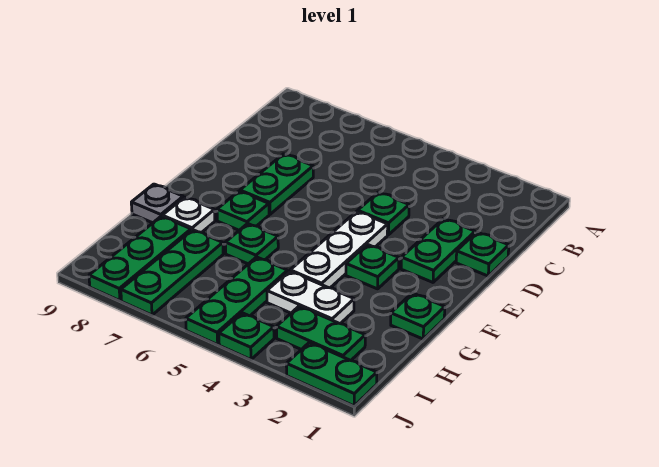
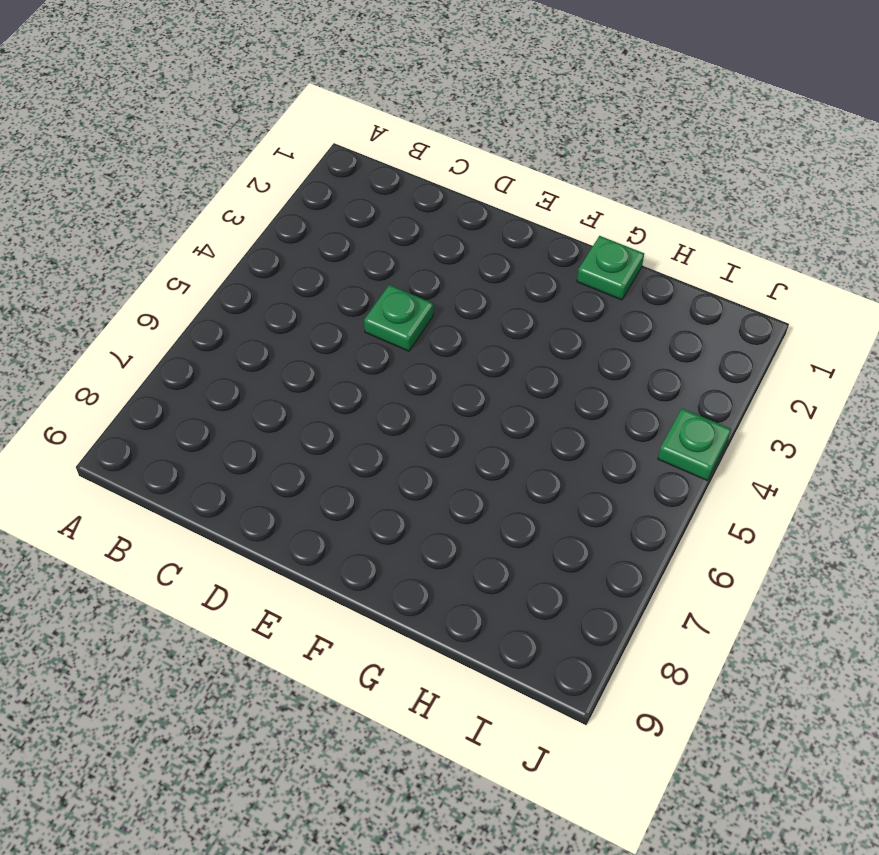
none -> green plate D1 level 1
none -> green plate D2:E2 level 1
none -> green plate D7:E7 level 1

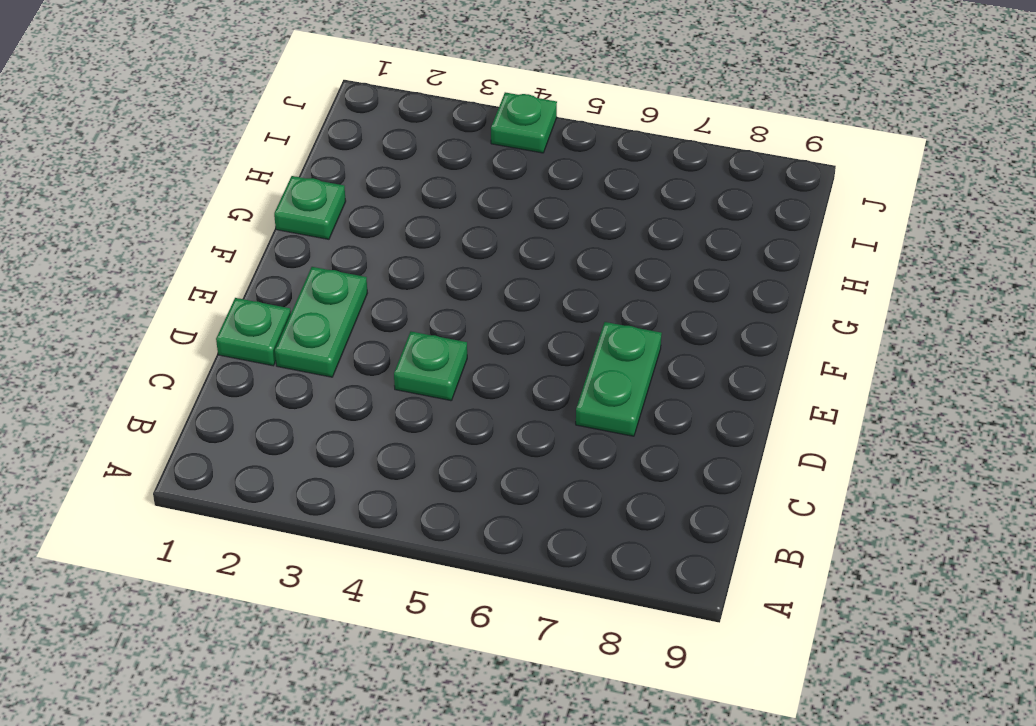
none -> white plate E4:G4 level 1
none -> green plate F3 level 1
none -> green plate F7 level 1

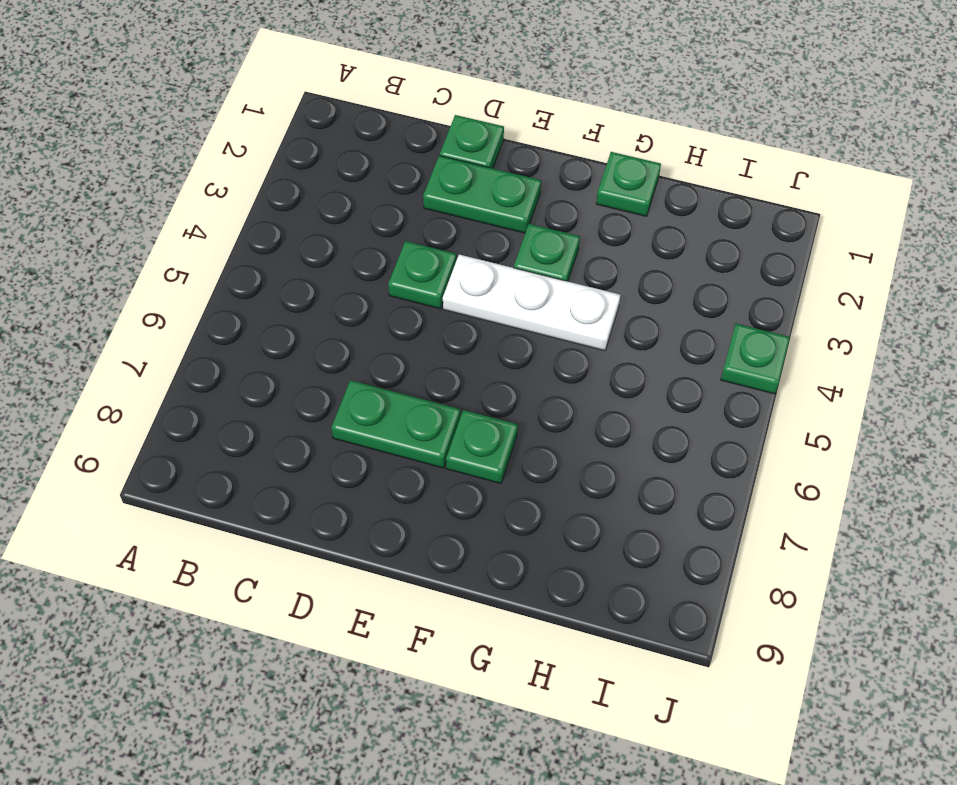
none -> green plate G6 level 1
none -> white plate G8 level 1
none -> grey plate G9 level 1

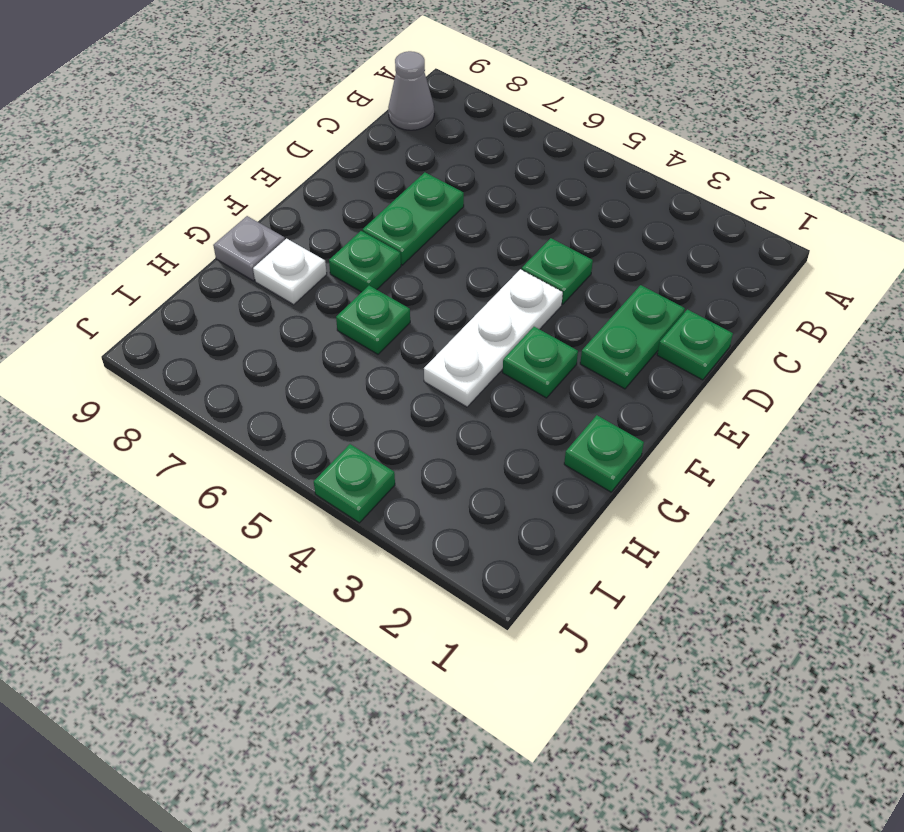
grey cone B9 level 1 -> none
none -> white plate H3:H4 level 1
none -> green plate H5:J5 level 1
none -> green plate H7:J7 level 1

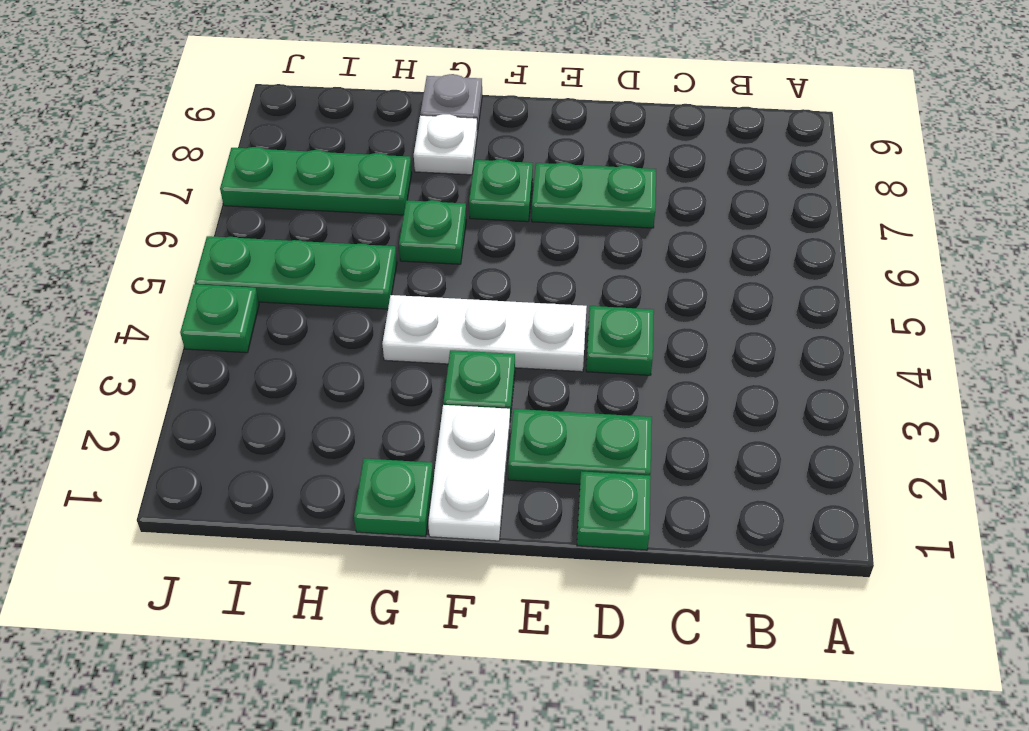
white plate F1:F2 level 1 -> white plate H3:H4 level 1
none -> green plate H8:J8 level 1
none -> green plate I2:I3 level 1
none -> green plate J1:J2 level 1

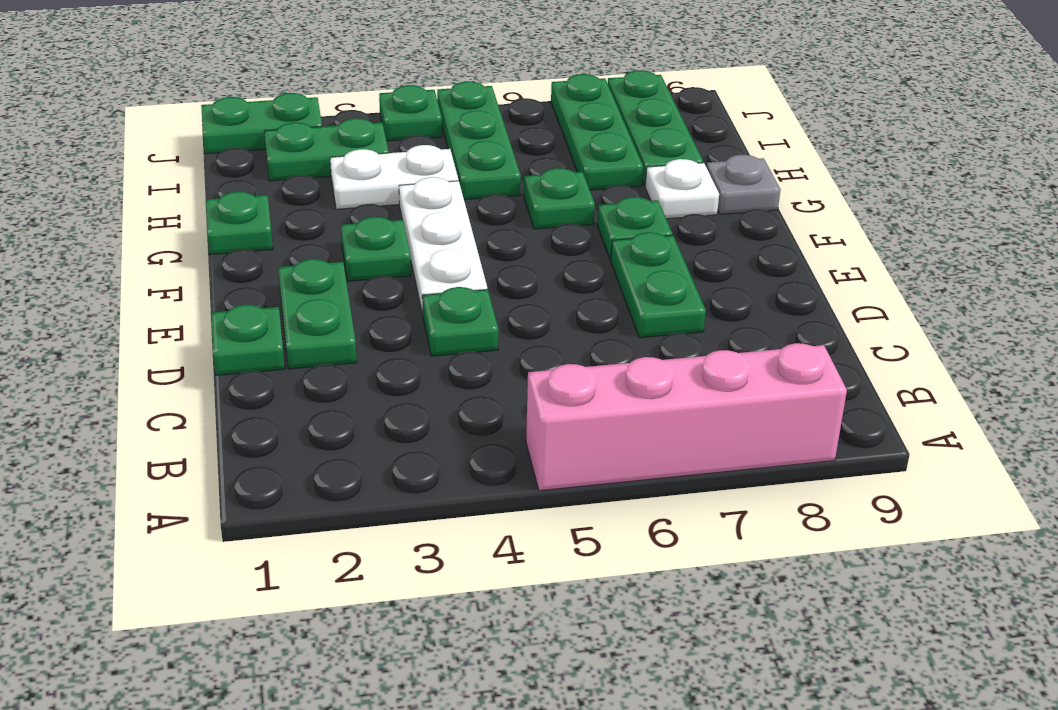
pink brick A5:A8 level 1 -> none

